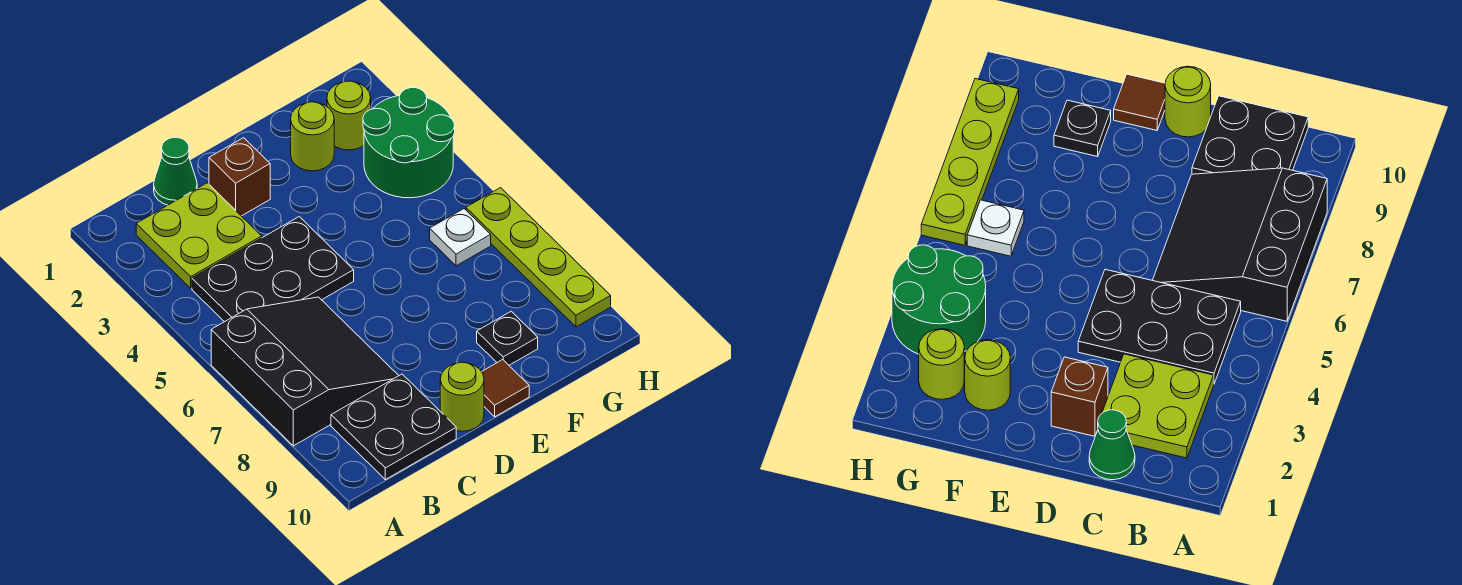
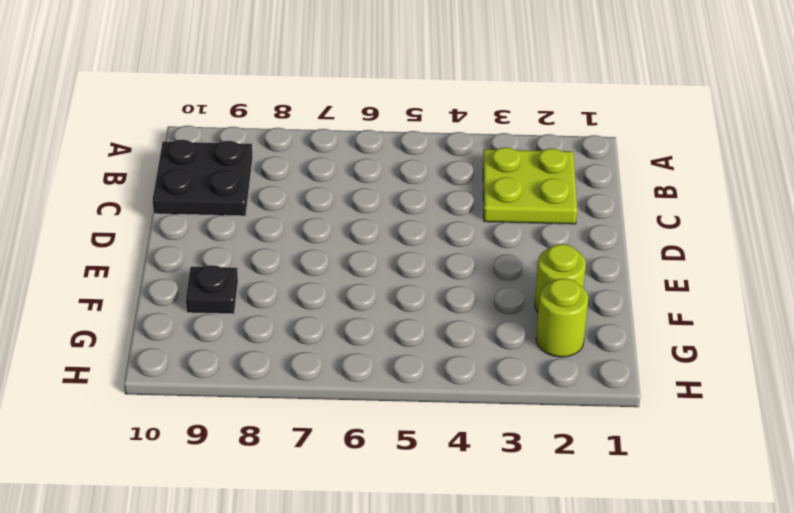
none -> black slope A6:C8 level 1 top A
none -> black plate B4:D5 level 1
none -> green cone C1 level 1

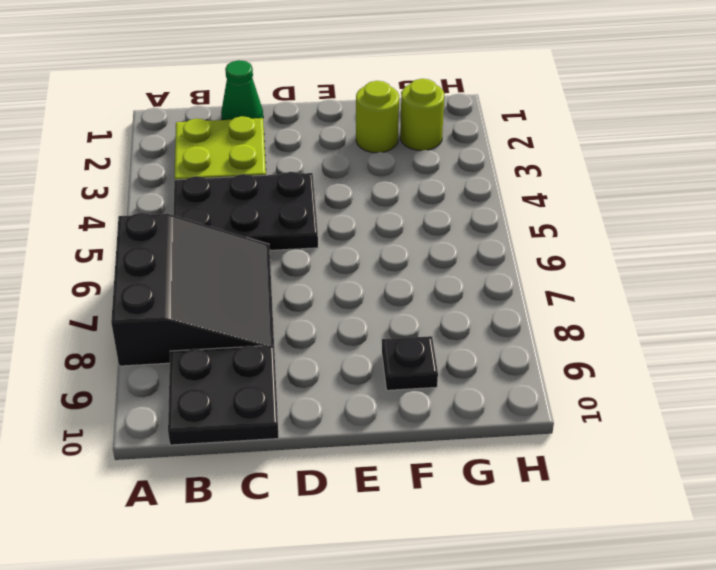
none -> brown brick D2 level 1
none -> lime round brick D10 level 1
none -> brown tile E10 level 1

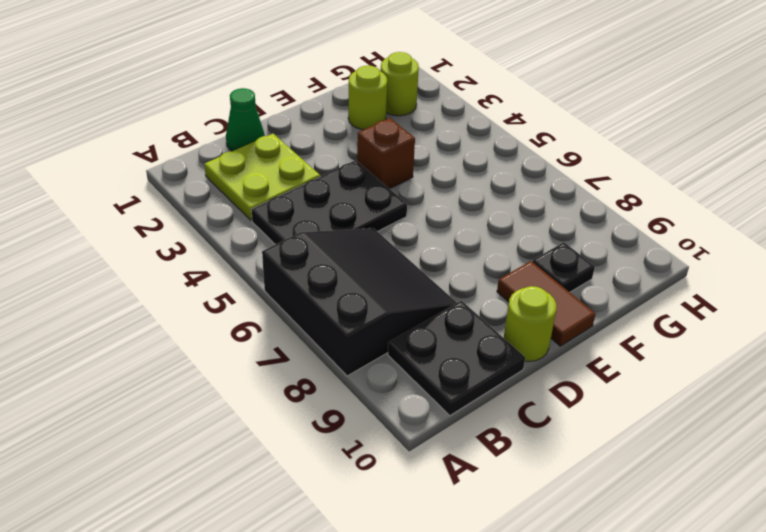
brown brick E4 level 1 -> brown brick D2 level 1
brown tile E9:E10 level 1 -> brown tile E10 level 1
none -> green round brick G3:H4 level 1
none -> white plate G6 level 1
none -> lime plate H6:H9 level 1

